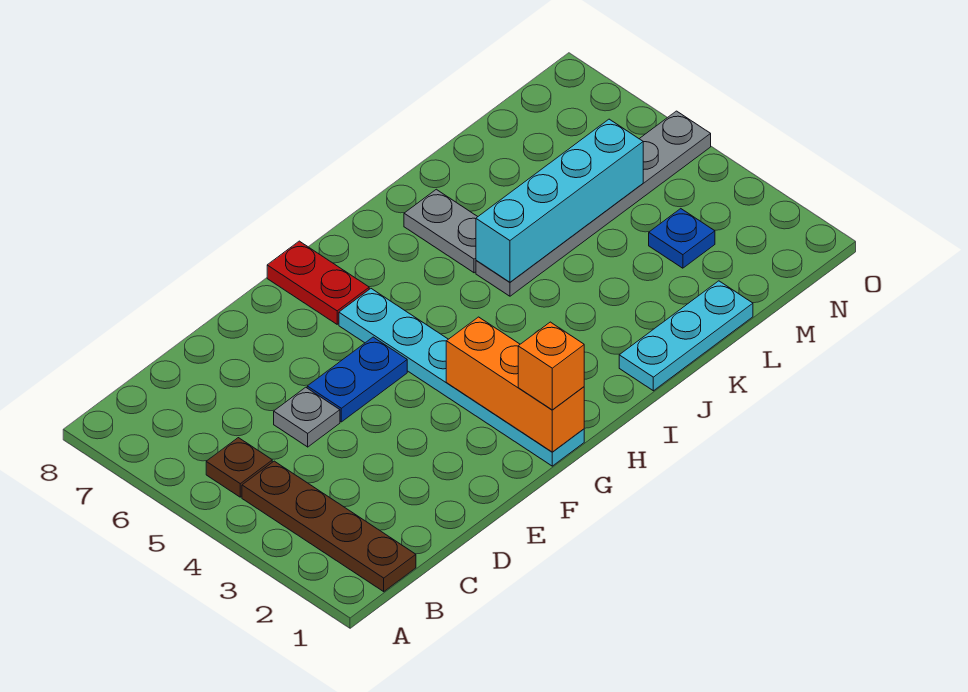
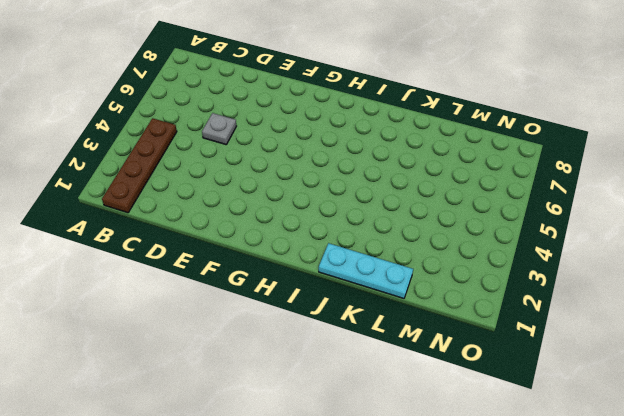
none -> brown plate B5 level 1
none -> blue plate E5:F5 level 1
none -> cyan plate G1:G6 level 1

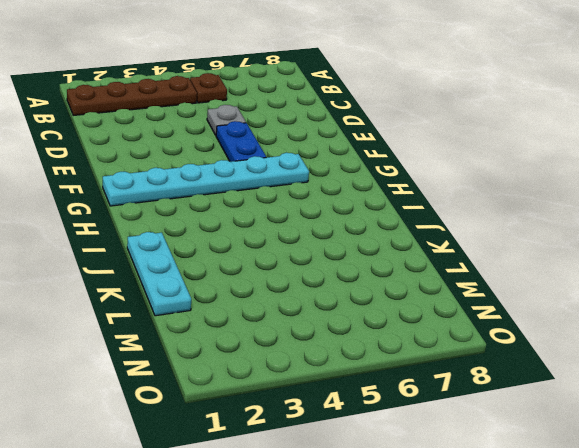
none -> red plate G7:G8 level 1
none -> grey plate J5:O5 level 1
none -> grey plate J6:J7 level 1

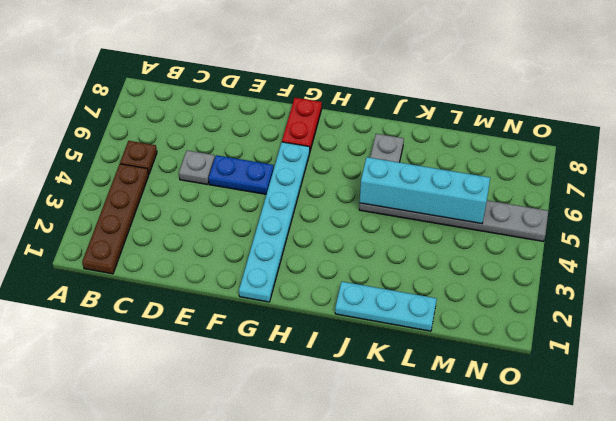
none -> blue plate M3 level 1
none -> orange brick G1:G3 level 2
none -> orange brick G1 level 3

